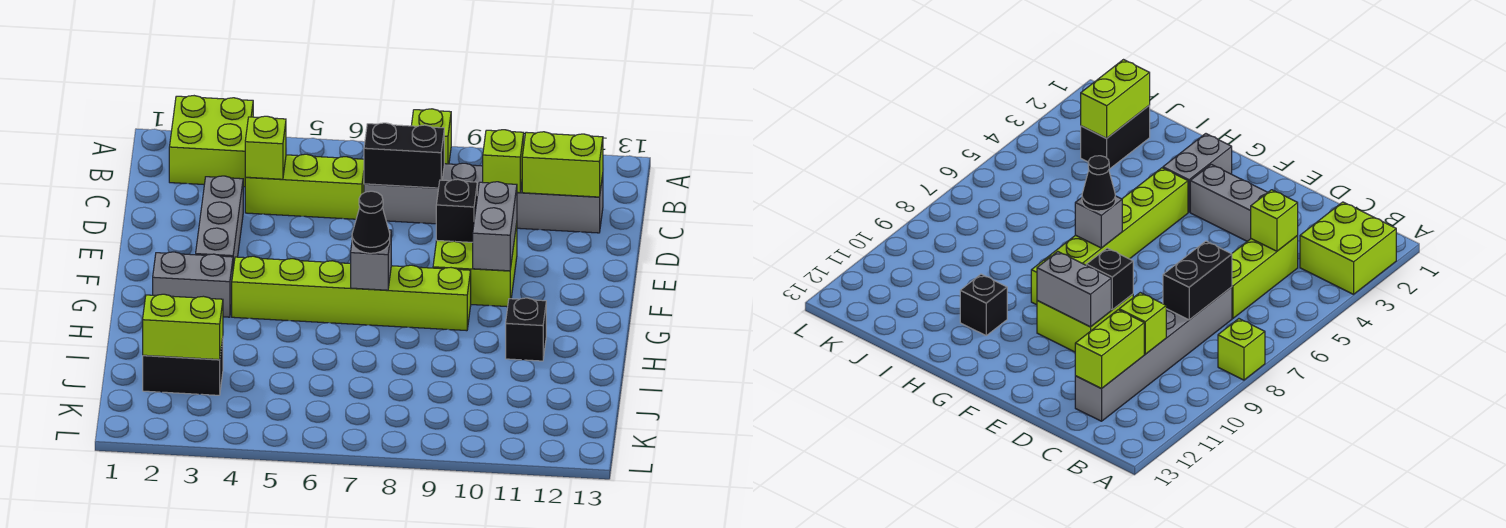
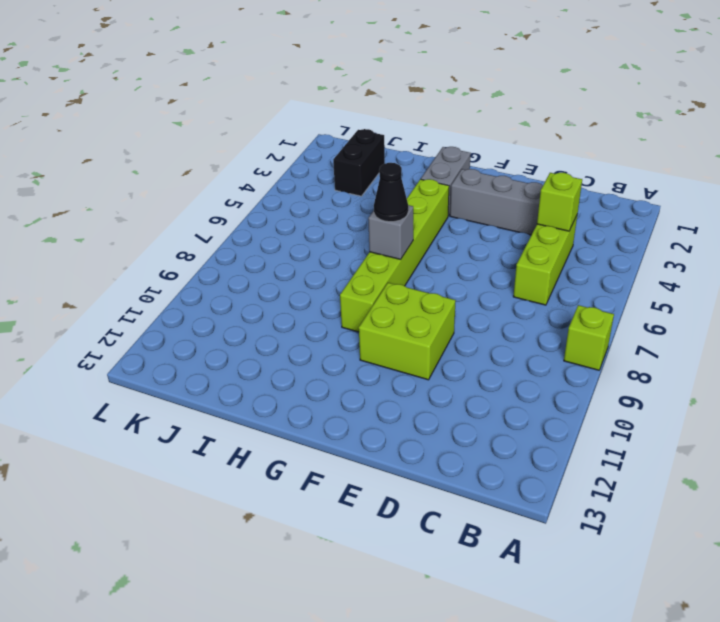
none -> lime brick A2:B3 level 1
none -> grey brick C7:C12 level 1
none -> black brick H11 level 1

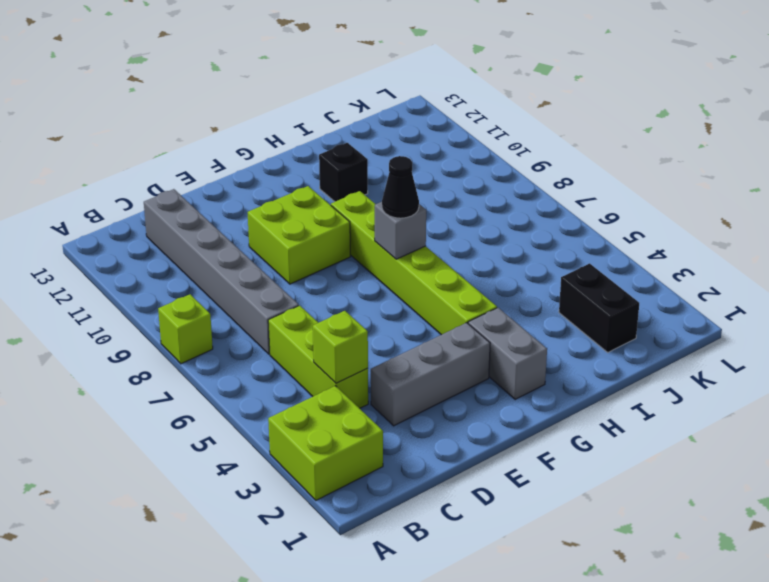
none -> black brick C7:C8 level 2
none -> lime brick C10 level 2
none -> lime brick C11:C12 level 2

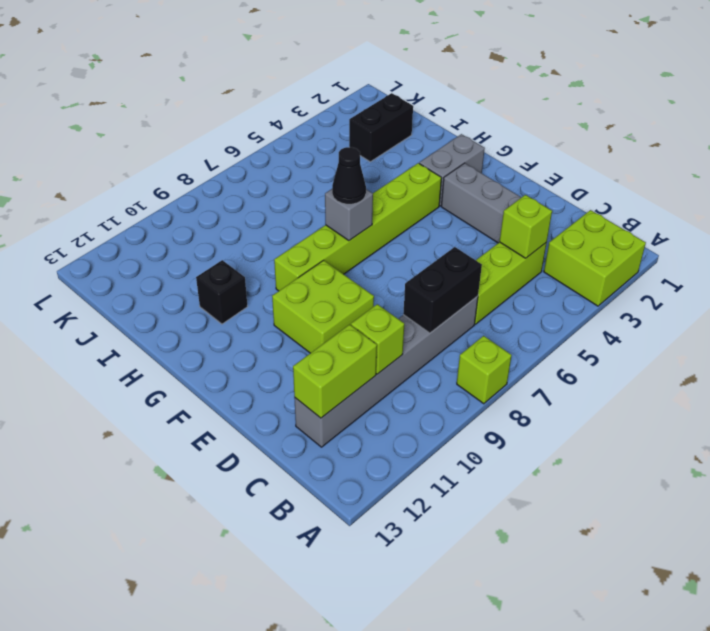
none -> black brick E9 level 2
none -> grey brick E10:F10 level 2
none -> lime brick J2:J3 level 2

